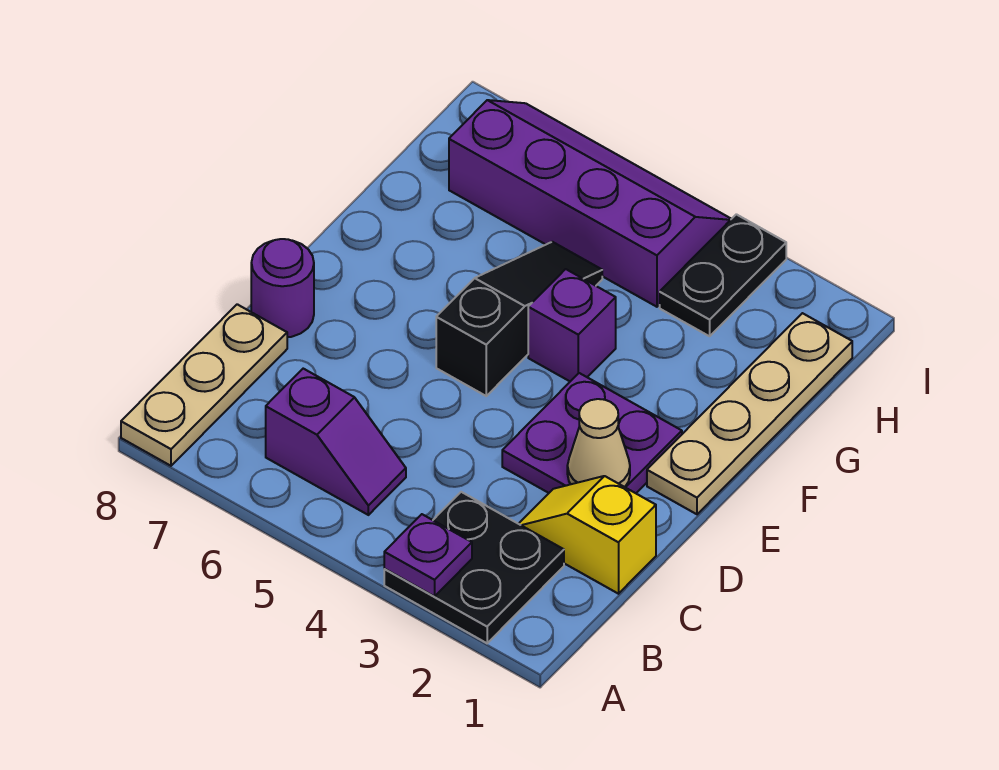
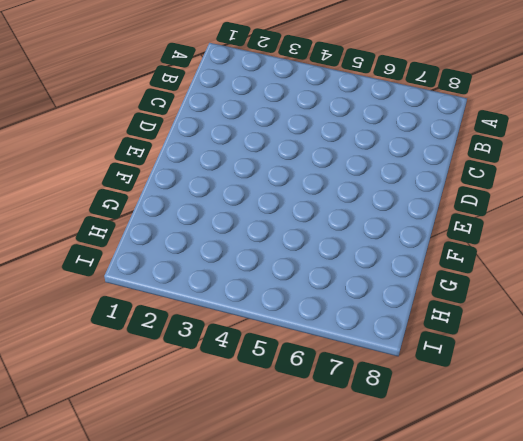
none -> black plate A2:B3 level 1
none -> tan plate A8:C8 level 1
none -> purple slope B5:B6 level 1 top 6

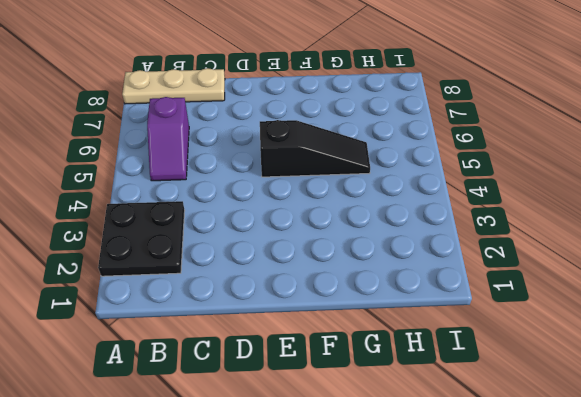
none -> yellow slope C1:C2 level 1 top 1
none -> purple plate D2:E3 level 1
none -> purple round brick D8 level 1

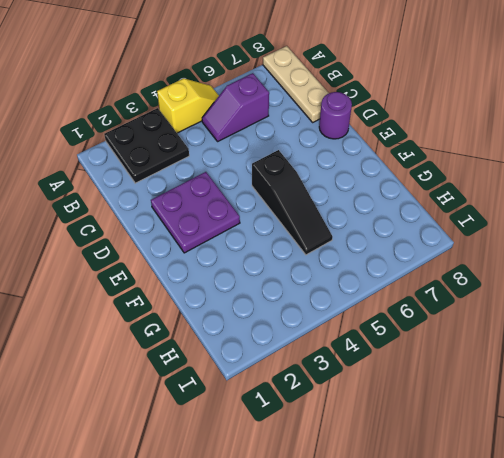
yellow slope A4:A5 level 1 top 4 -> yellow slope C1:C2 level 1 top 1
none -> tan plate E1:H1 level 1
none -> purple brick F4 level 1
none -> black plate H3:I3 level 1

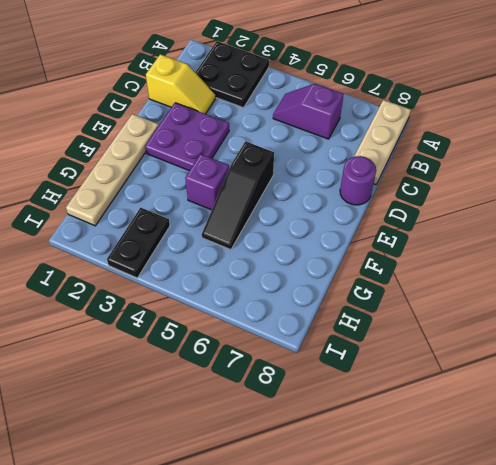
none -> purple slope H4:I7 level 1 top H
none -> purple plate A3 level 2
none -> tan cone D2 level 2

